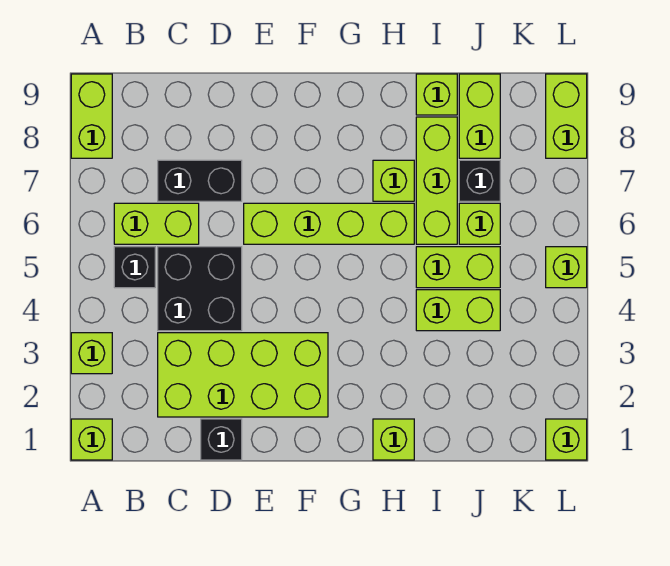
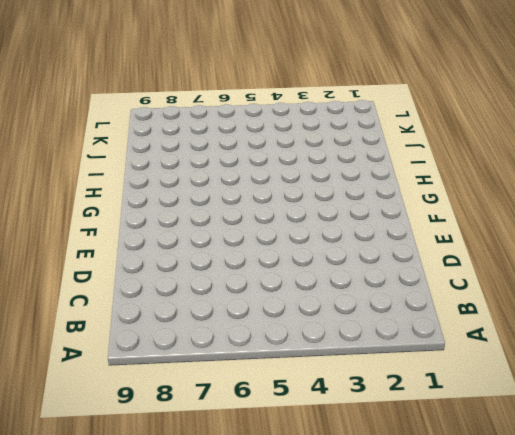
none -> lime brick A1 level 1
none -> lime brick A3 level 1
none -> lime brick A8:A9 level 1

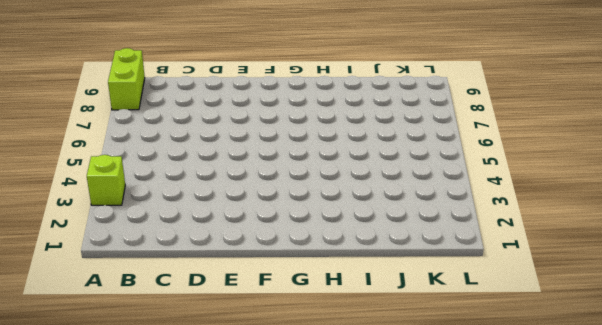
none -> lime brick A1 level 1
none -> black brick B5 level 1
none -> lime brick B6:C6 level 1

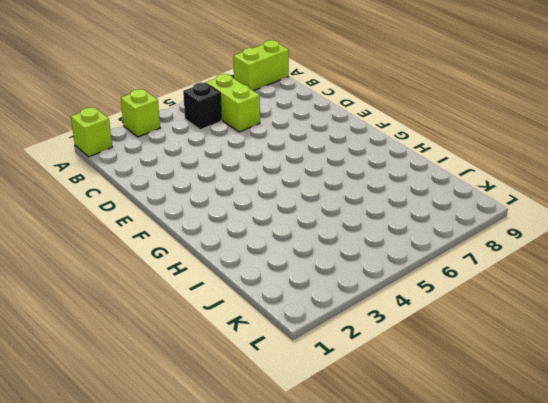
none -> lime brick C2:F3 level 1
none -> black brick C4:D5 level 1
none -> black brick C7:D7 level 1

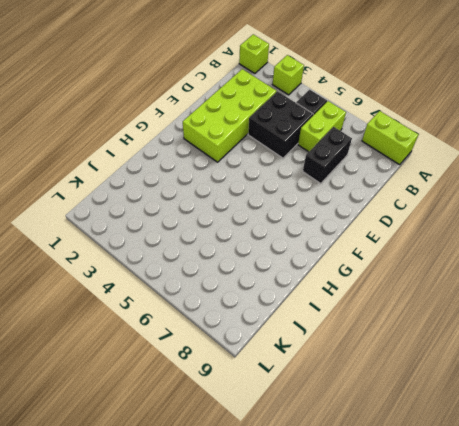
none -> black brick D1 level 1
none -> lime brick E6:H6 level 1
none -> lime brick H1 level 1

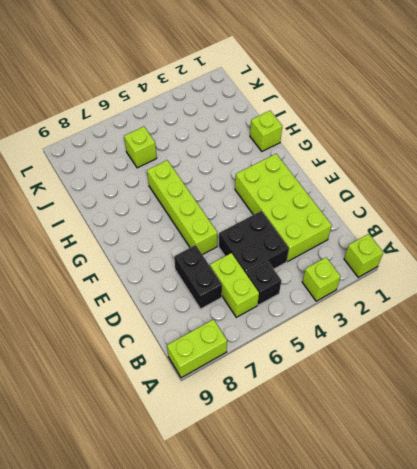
none -> black brick D1 level 1
none -> lime brick H7 level 1
none -> lime brick I4:J4 level 1

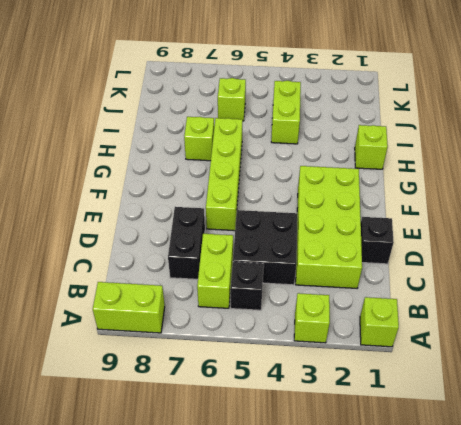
none -> lime brick I5:J5 level 1
none -> lime brick I6:I8 level 1
none -> lime brick I9 level 1

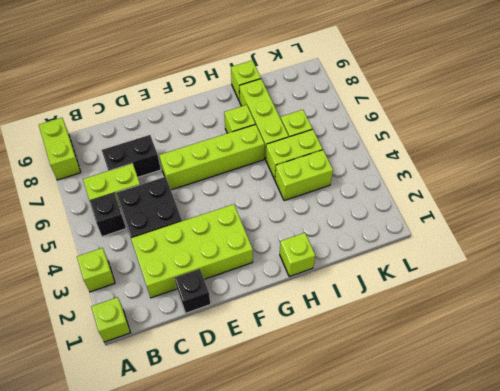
none -> black brick J7 level 1
none -> lime brick J8:J9 level 1
none -> lime brick L1 level 1

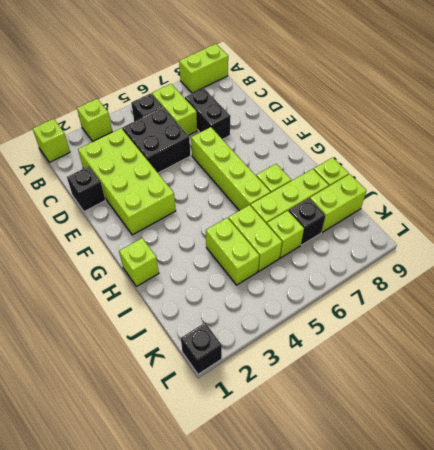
black brick L1 level 1 -> lime brick L1 level 1
none -> lime brick L5 level 1
none -> lime brick L8:L9 level 1

